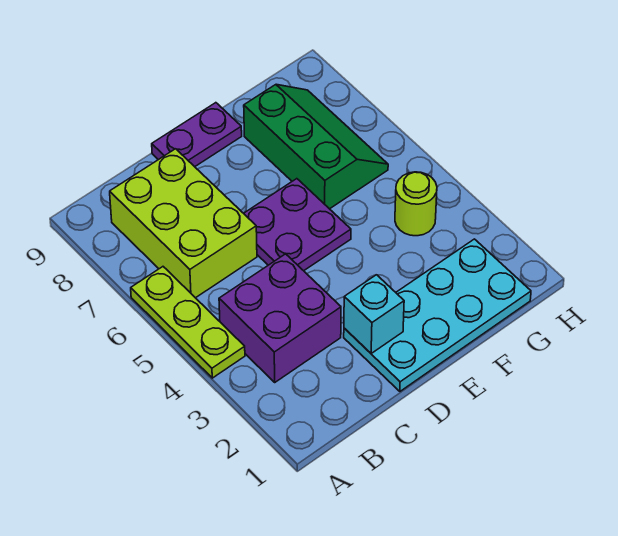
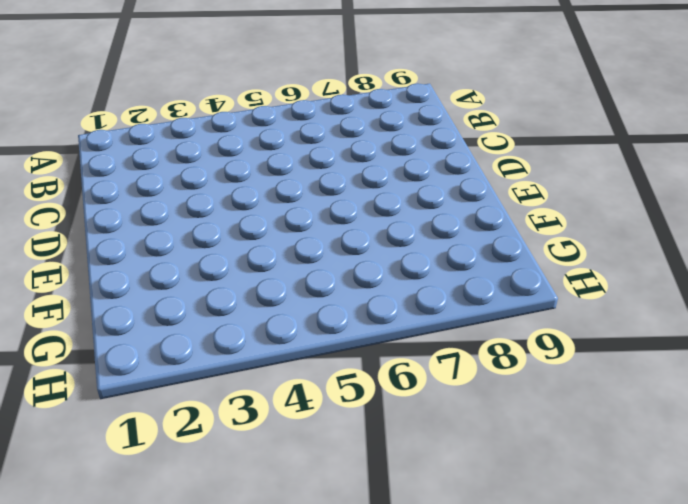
none -> lime plate A4:A6 level 1
none -> purple brick B3:C4 level 1

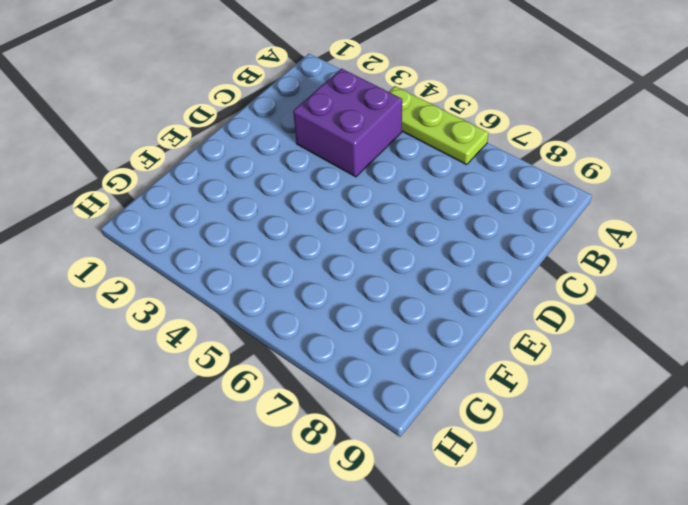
none -> lime brick B6:C8 level 1
none -> cyan plate D1:G2 level 1

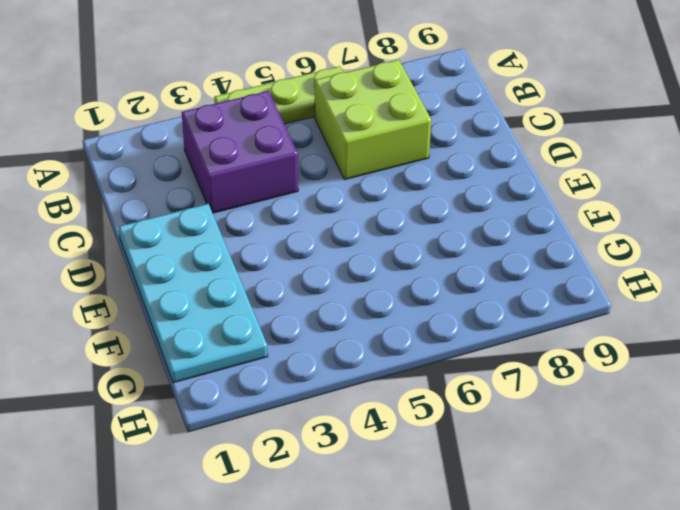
lime brick B6:C7 level 1 -> lime brick B6:C8 level 1
none -> purple plate D5:E6 level 1
none -> purple plate D9:E9 level 1

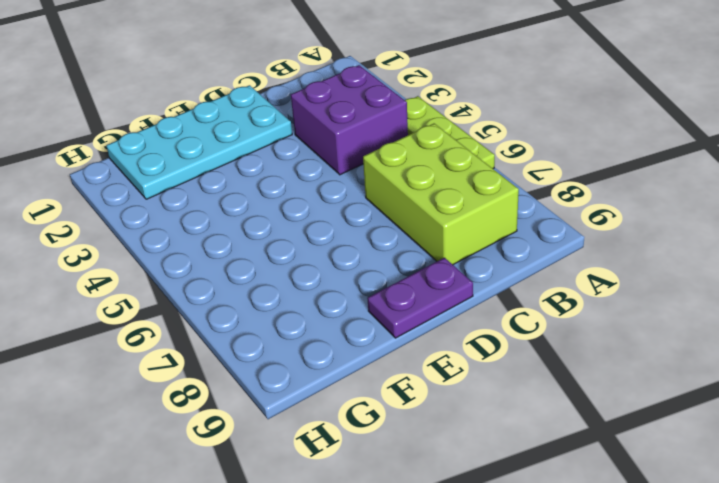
none -> purple plate D5:E6 level 1
none -> green slope F6:G8 level 1 top F

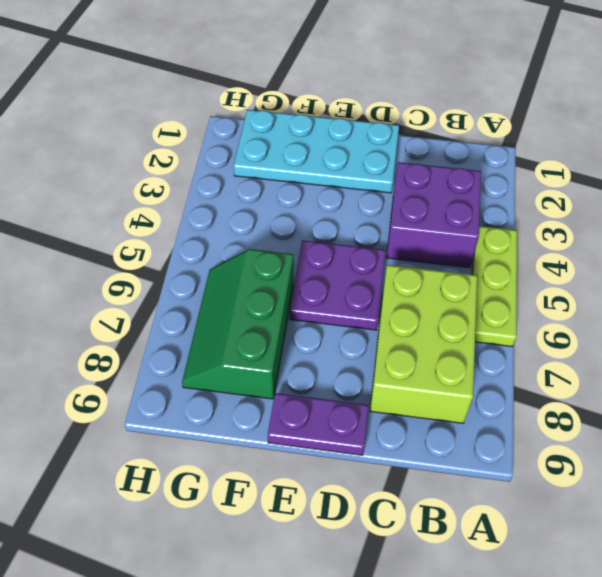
none -> lime round brick G4 level 1
none -> cyan brick D2 level 2

